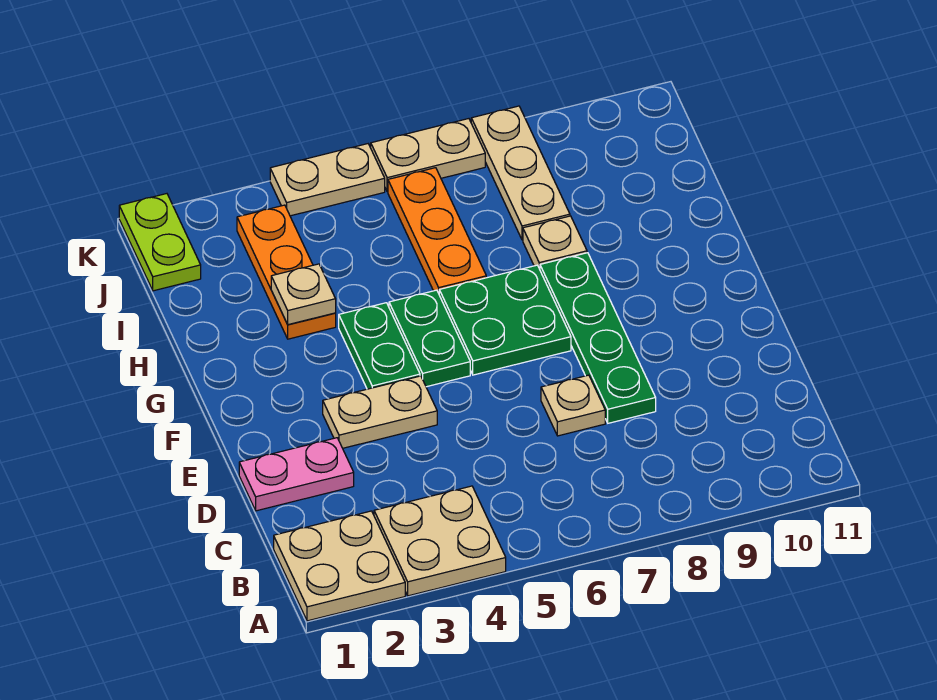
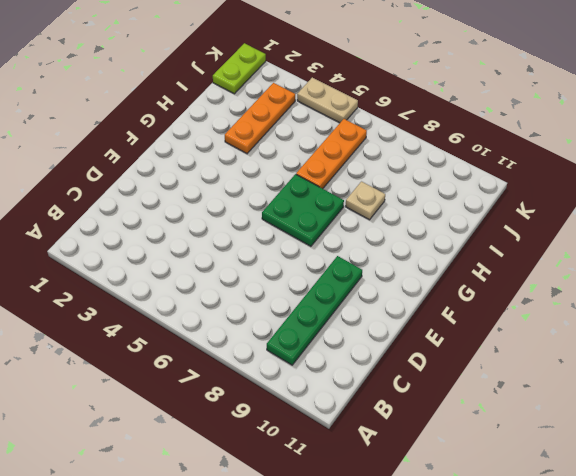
green plate B9:E9 level 1 -> green plate D8:G8 level 1
none -> tan plate A1:B2 level 1
none -> tan plate A3:B4 level 1
none -> pink plate D1:D2 level 1

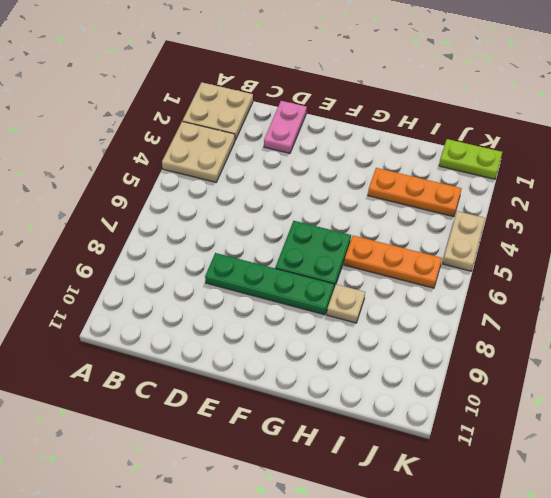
none -> tan plate D7 level 1
none -> tan plate E3:E4 level 1
none -> green plate F4:G4 level 1

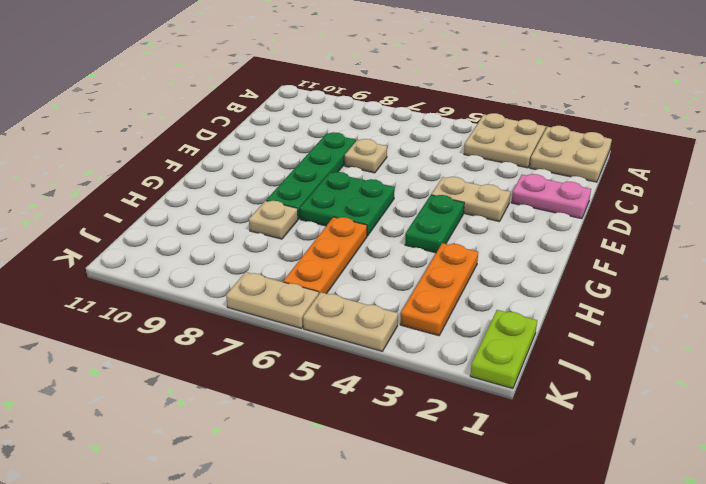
none -> green plate F5:G5 level 1
none -> tan plate I8:K8 level 1
none -> tan plate H3 level 2

